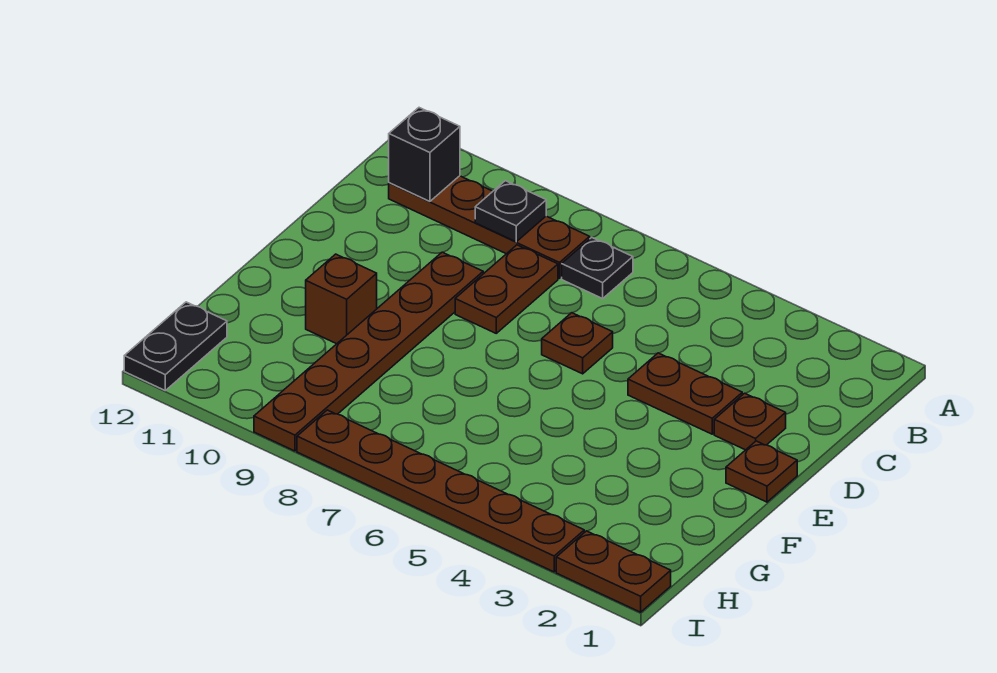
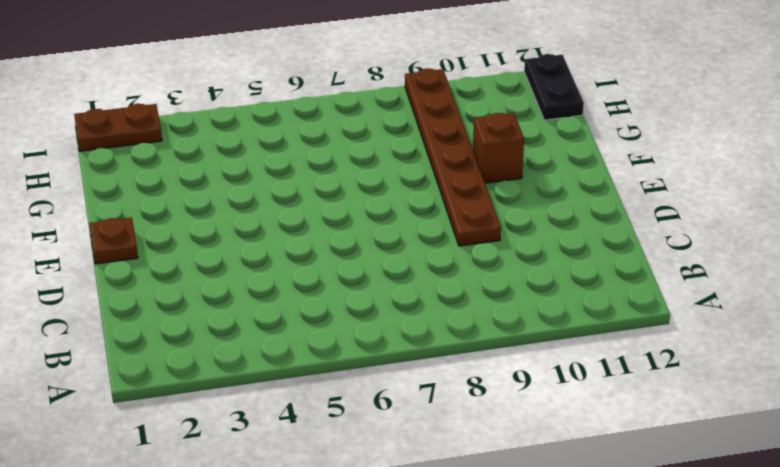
none -> black plate B7 level 1
none -> brown plate B8:B11 level 1
none -> brown plate C8:D8 level 1

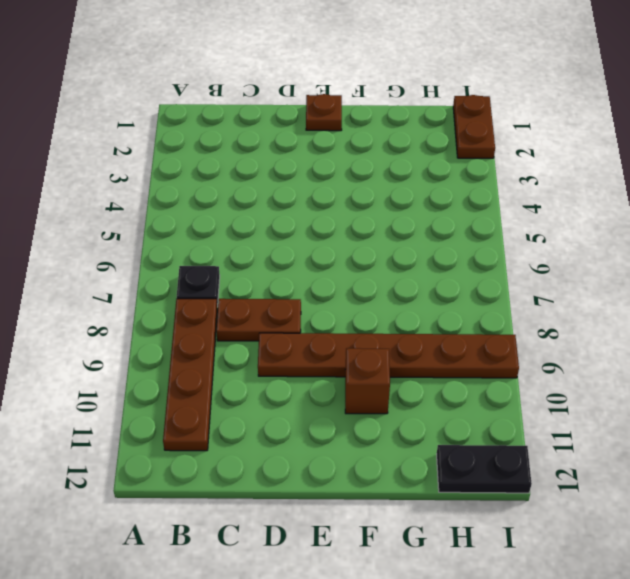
none -> brown plate D2 level 1
none -> brown plate D3:D4 level 1
none -> brown plate D6 level 1

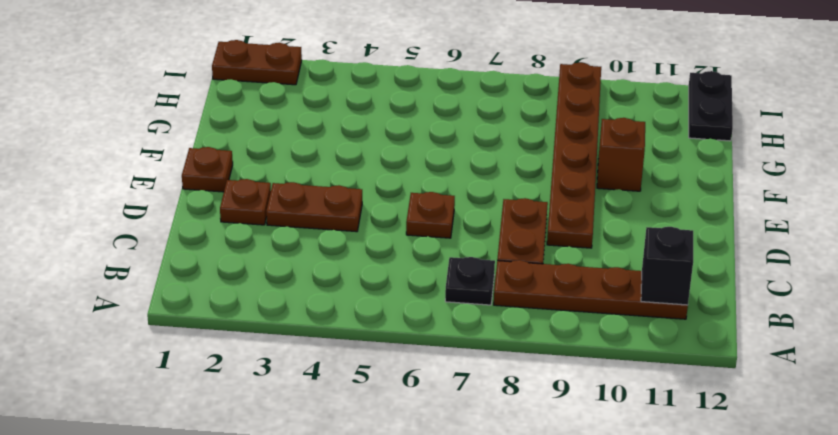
none -> brown plate I3:I8 level 1
none -> black plate B9 level 2

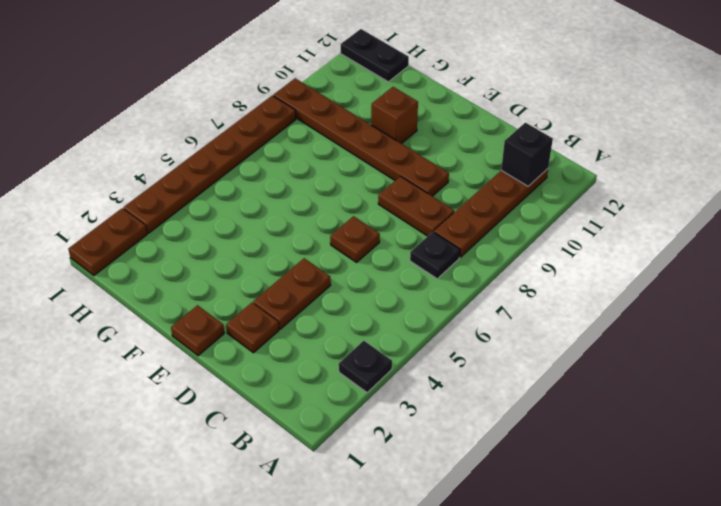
black plate A3 level 1 -> black plate B9 level 2

